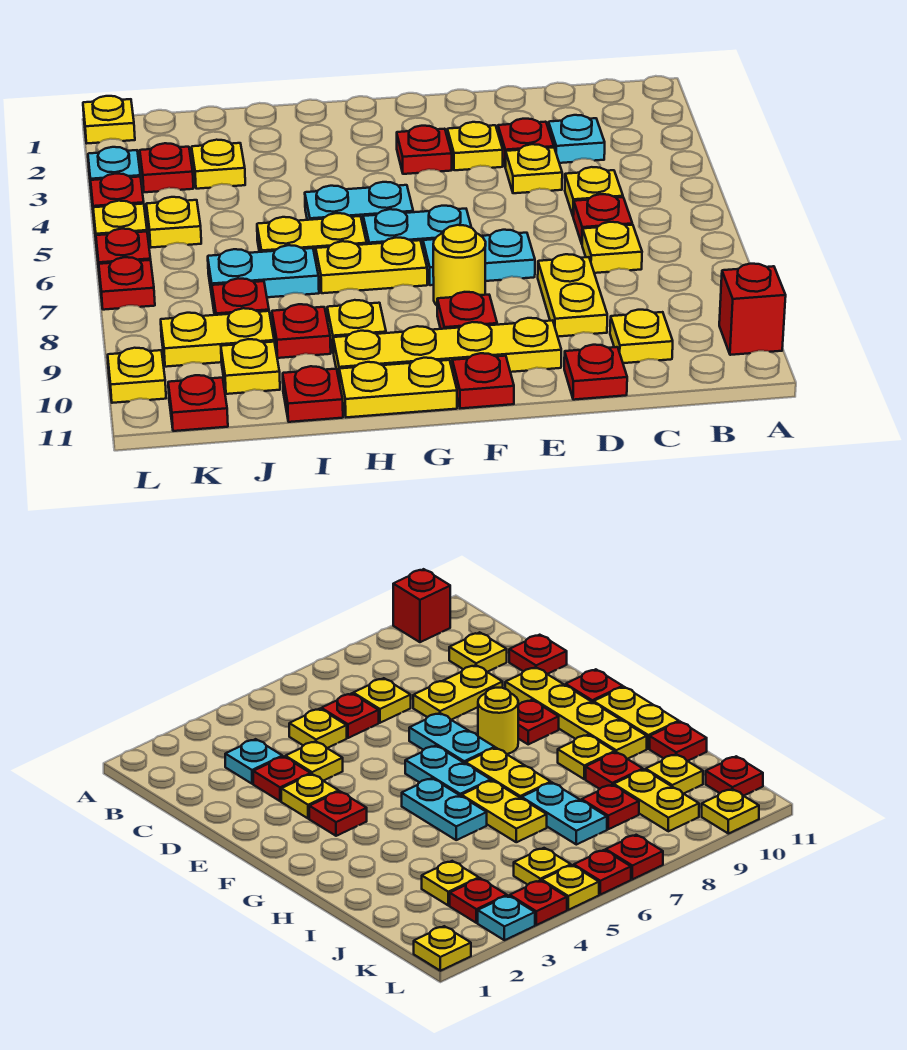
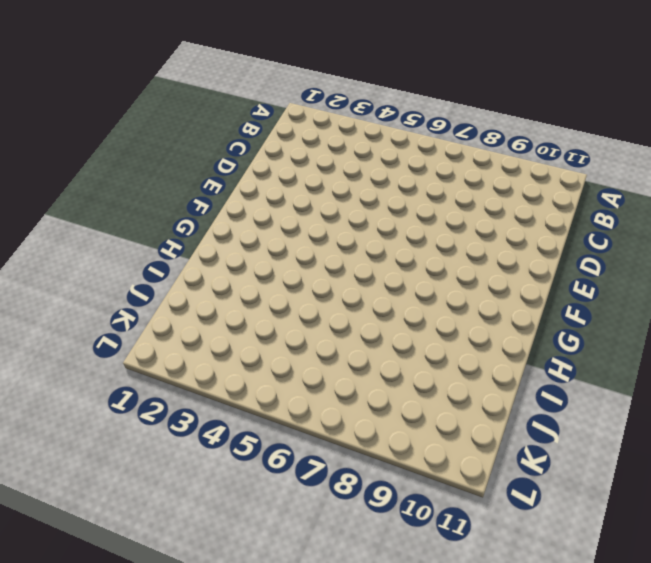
none -> red brick A10 level 1
none -> cyan plate C3 level 1
none -> yellow plate C5 level 1
none -> red plate C6 level 1

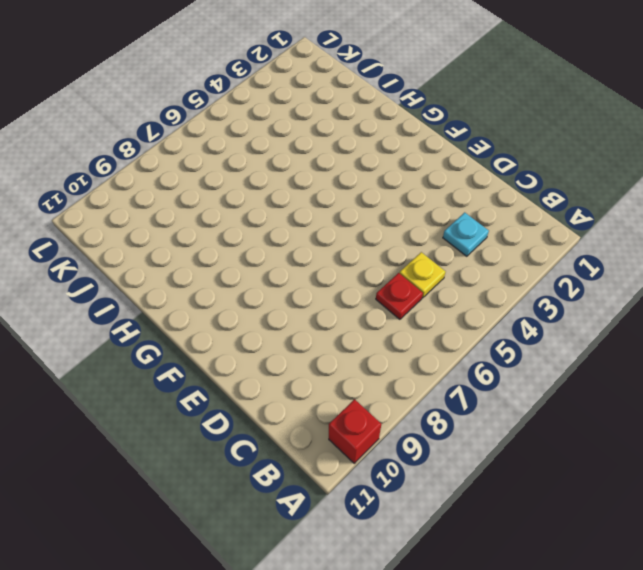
none -> yellow plate C7 level 1
none -> yellow plate C10 level 1
none -> red plate D3 level 1
none -> yellow plate D4 level 1

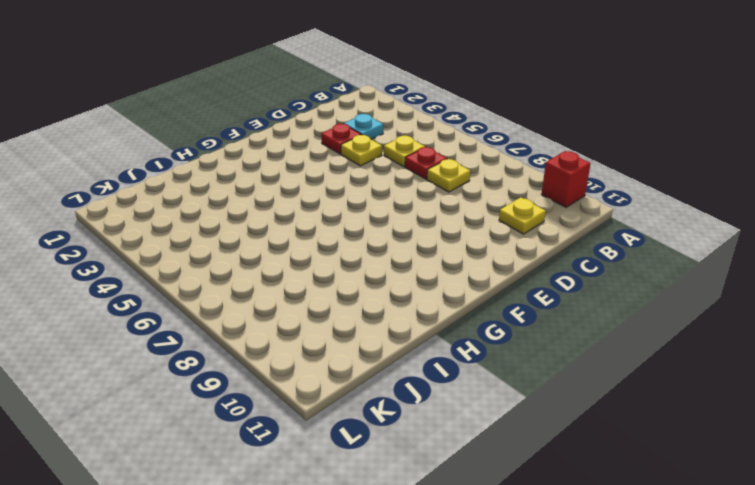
none -> yellow plate D8:D9 level 1
none -> red plate D11 level 1
none -> yellow plate E3 level 1
none -> cyan plate E7:F7 level 1

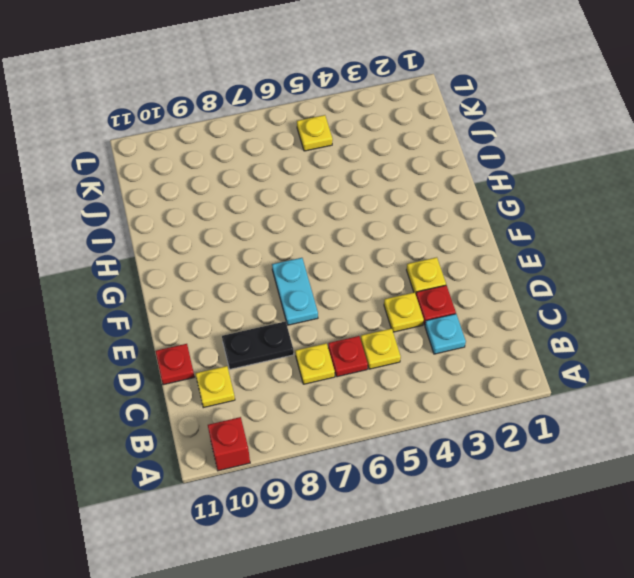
black plate D8:D9 level 1 -> yellow plate D8:D9 level 1
none -> yellow plate E10:H10 level 1
none -> red plate F3 level 1
none -> cyan plate F6:G6 level 1
none -> yellow round brick F8 level 1

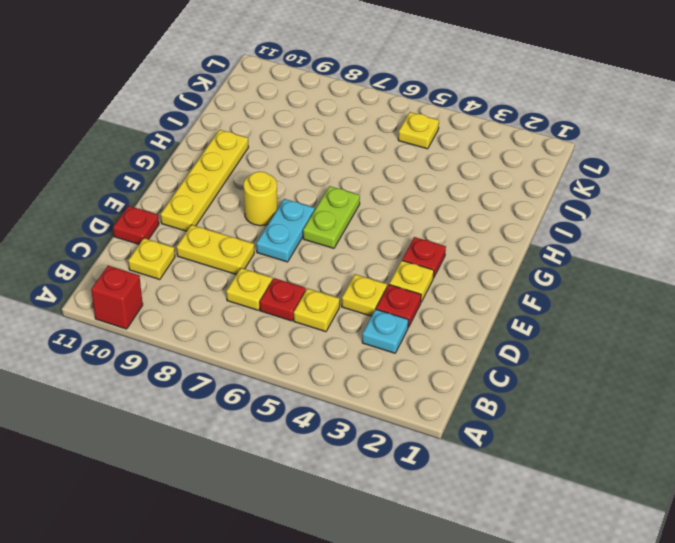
lime plate F6:G6 level 1 -> cyan plate F6:G6 level 1
none -> red plate F9 level 1
none -> red plate F11 level 1
none -> cyan plate G5:H5 level 1
none -> yellow plate G7:H7 level 1

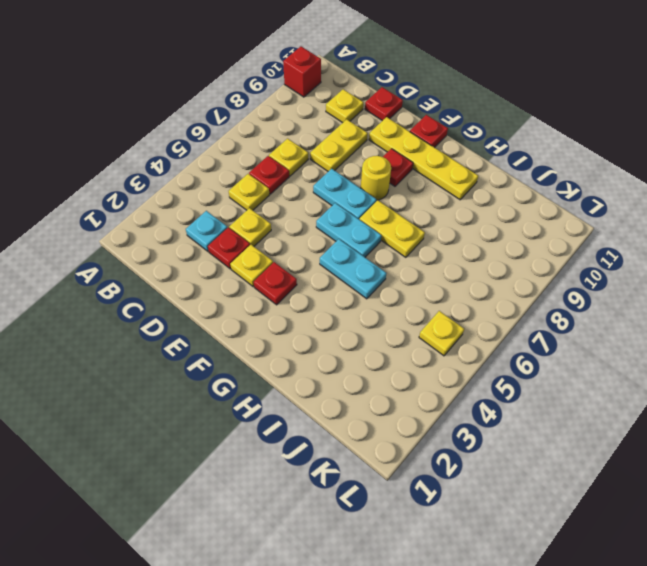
none -> yellow plate G11:H11 level 1
none -> yellow plate H6:I6 level 1
none -> yellow plate H9 level 1
none -> cyan plate I7:J7 level 1

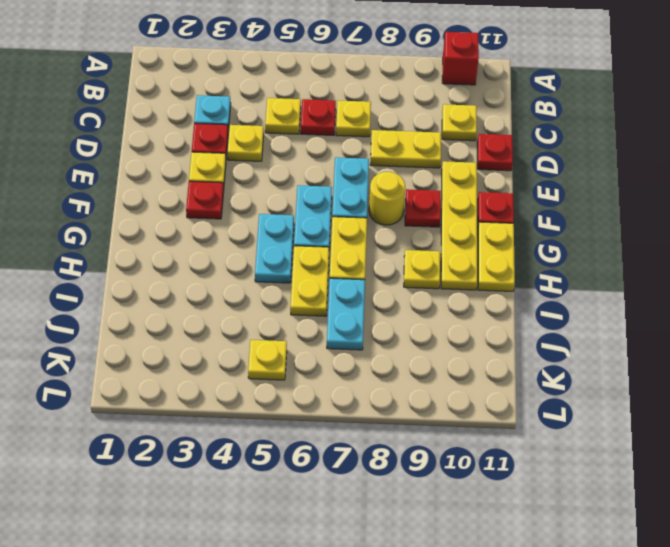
none -> red plate I9 level 1
none -> red plate I11 level 1
none -> yellow plate J3 level 1
none -> red plate J8 level 1

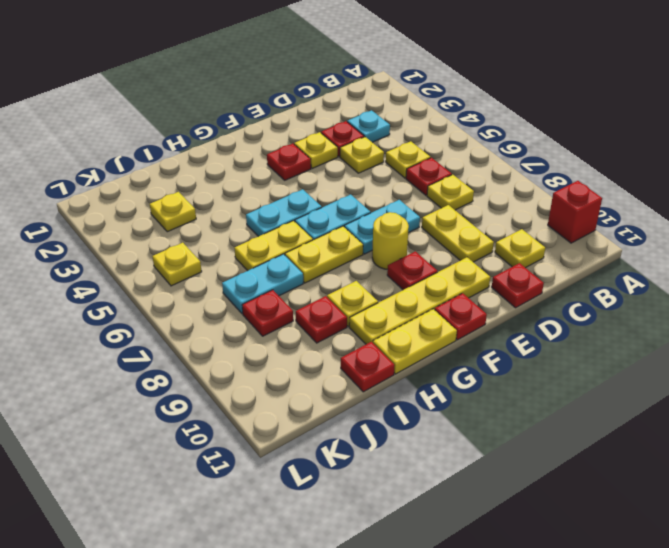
none -> yellow plate J9:K9 level 1
none -> yellow plate J10 level 1
none -> red plate K3 level 1
none -> red plate K11 level 1

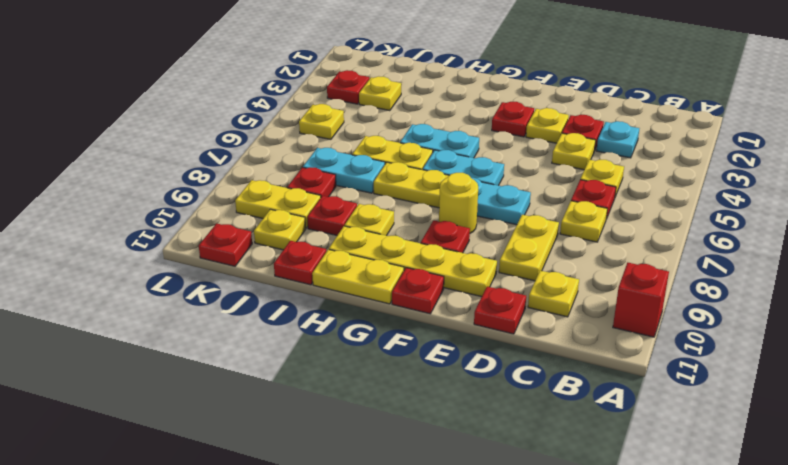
none -> yellow plate L1 level 1
none -> cyan plate L3 level 1
none -> red plate L4 level 1
none -> yellow plate L5 level 1

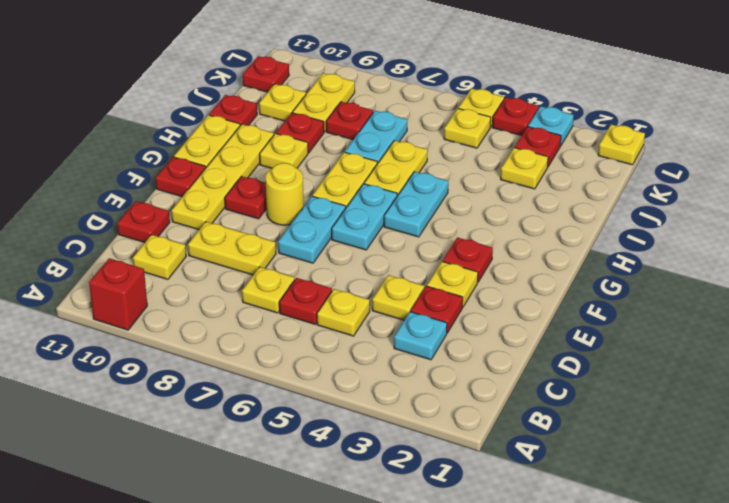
none -> red plate L6 level 1
none -> red plate L7 level 1
none -> yellow plate L10 level 1

